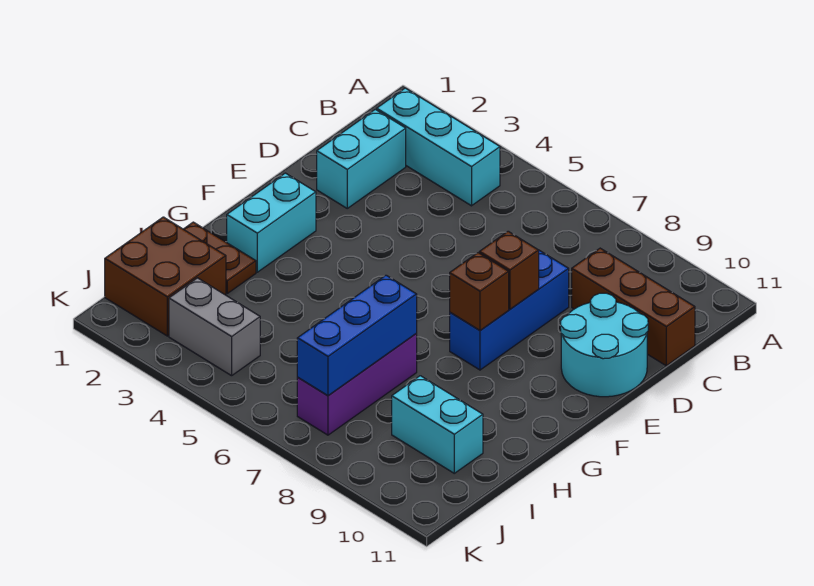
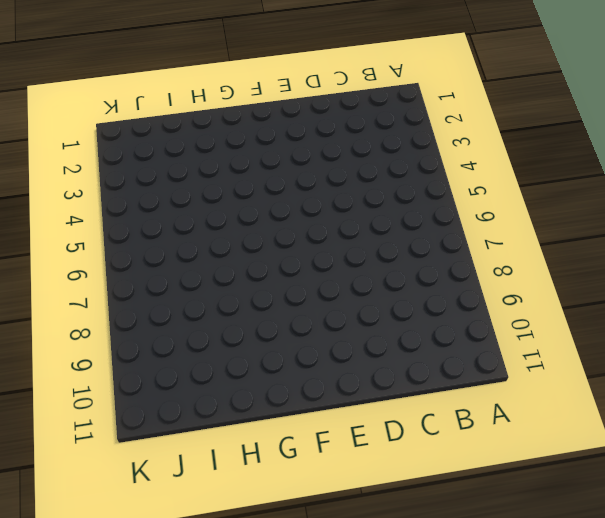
none -> cyan brick B2:B4 level 1
none -> cyan brick C2:D2 level 1
none -> brown brick C9:C11 level 1

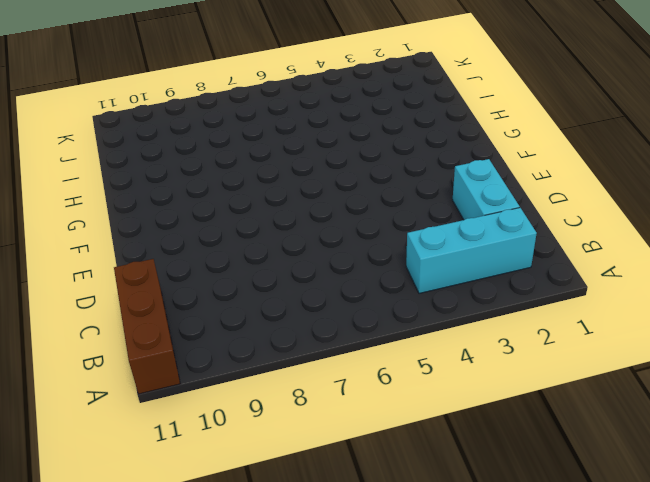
brown brick A11:C11 level 1 -> brown brick C9:C11 level 1
none -> blue brick D8:F8 level 1
none -> cyan round brick D10:E11 level 1
none -> cyan brick F2:G2 level 1

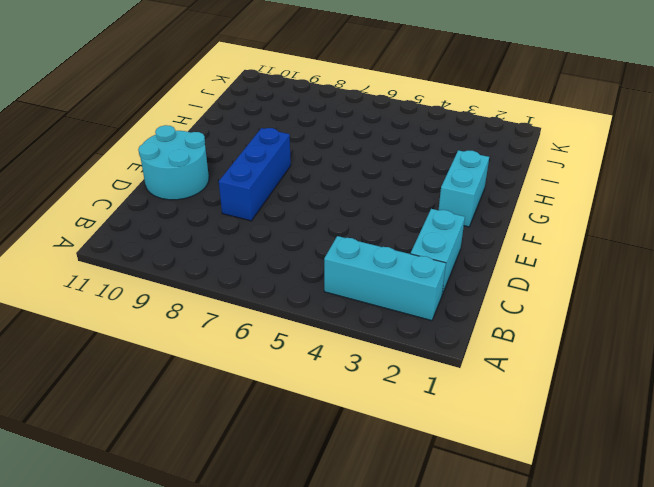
none -> brown brick C9:C11 level 1
none -> brown plate H1:H2 level 1
none -> purple brick H7:J7 level 1

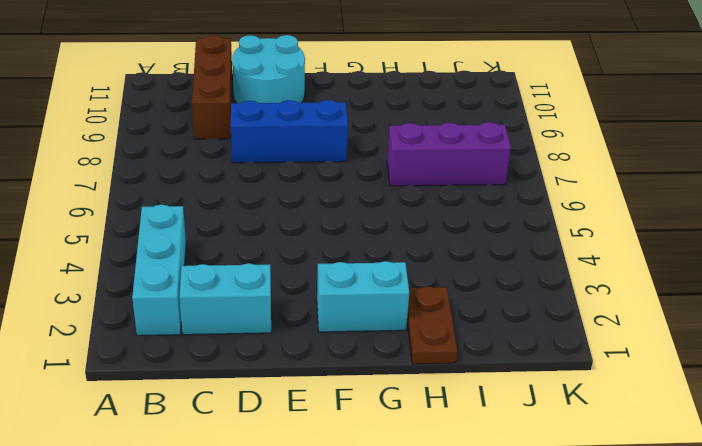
none -> brown brick I1:J2 level 1
none -> cyan brick I9:I10 level 1
none -> grey brick J3:J4 level 1

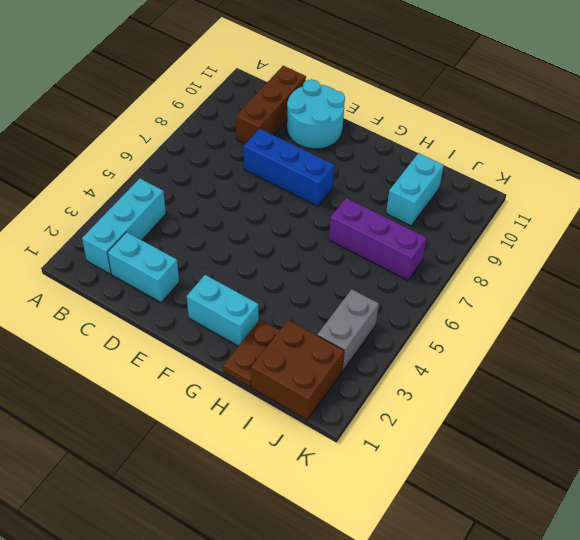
none -> brown brick E8 level 2
none -> brown brick F8 level 2
none -> blue brick H7:J7 level 2

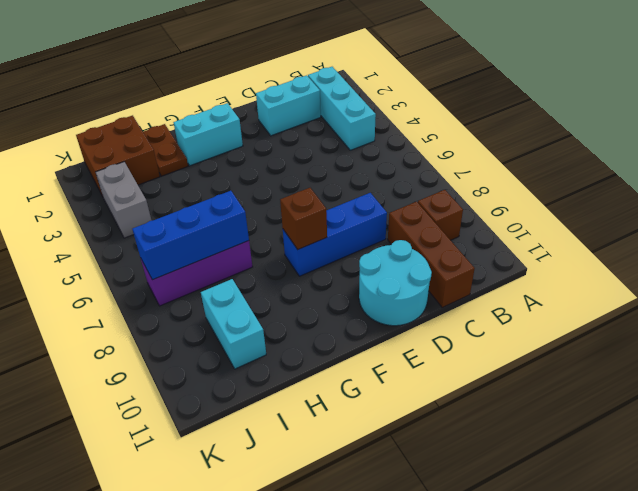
brown brick B9 level 1 -> brown brick E8 level 2

